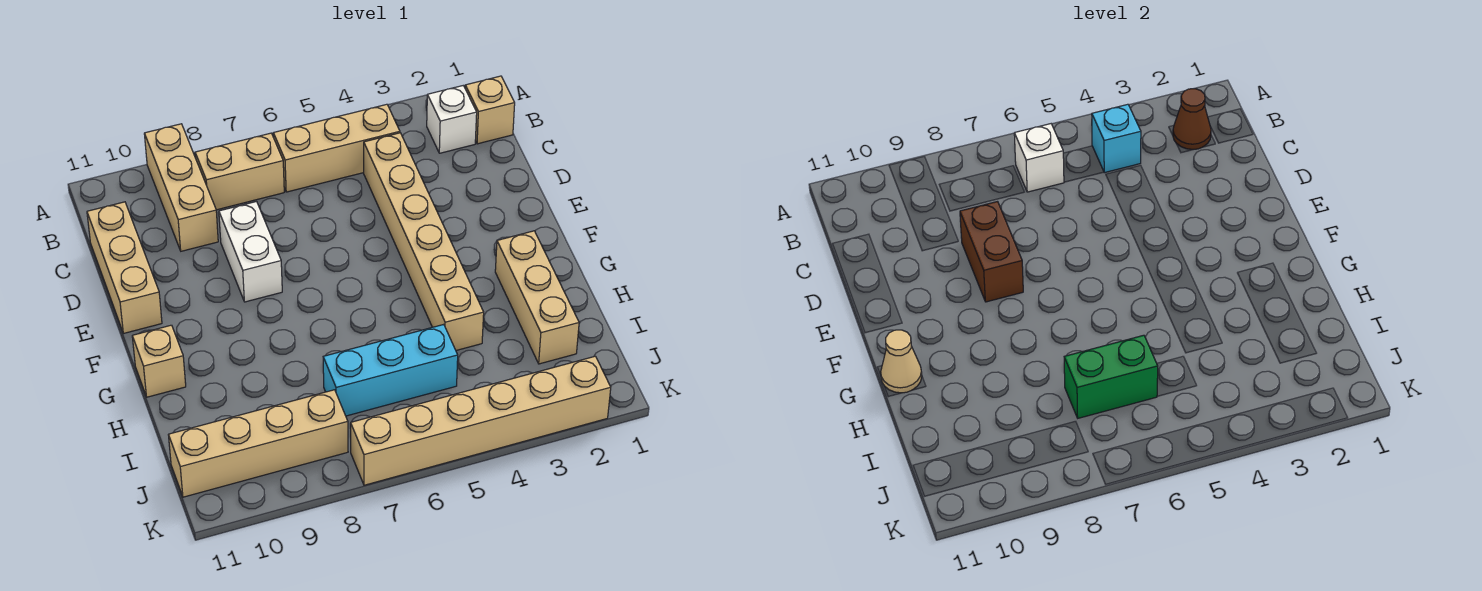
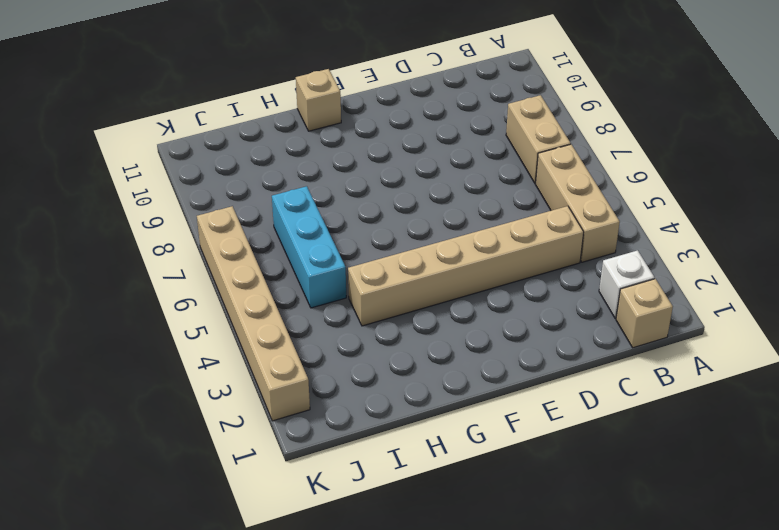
none -> tan brick A9:C9 level 1
none -> tan brick C11:E11 level 1
none -> white brick D8:E8 level 1

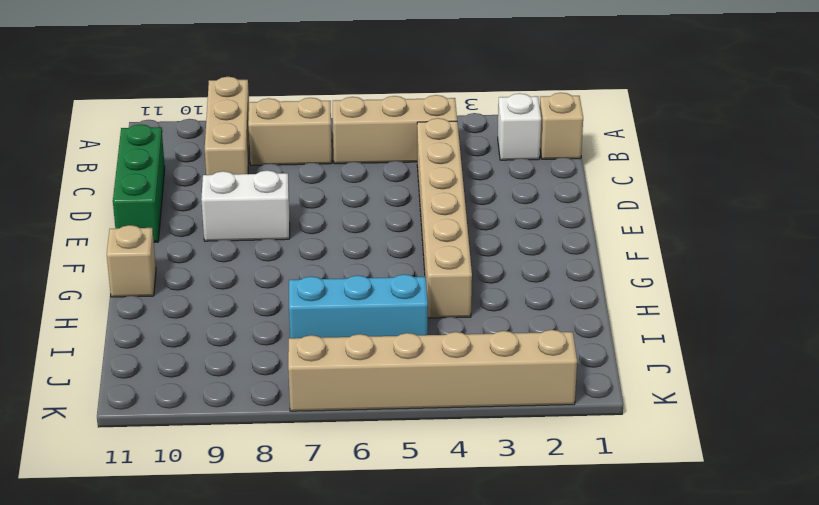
green brick C11:E11 level 1 -> tan brick C11:E11 level 1
white brick E8:E9 level 1 -> white brick D8:E8 level 1
none -> tan brick G2:I2 level 1
none -> tan brick J8:J11 level 1
none -> brown cone B2 level 2

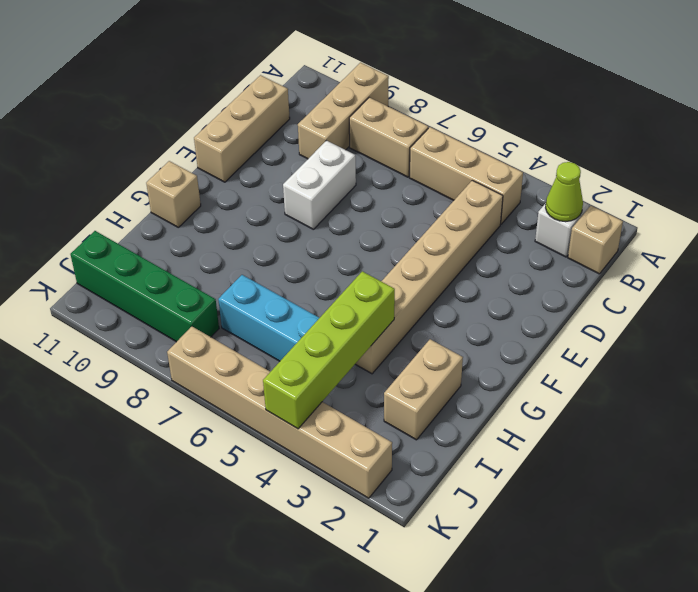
lime cone B2 level 2 -> brown cone B2 level 2
tan brick H2:I2 level 1 -> tan brick G2:I2 level 1
lime brick H4:K4 level 2 -> none
green brick J8:J11 level 1 -> tan brick J8:J11 level 1
none -> cyan brick B4 level 2
none -> white brick B6 level 2
none -> brown brick D8:E8 level 2

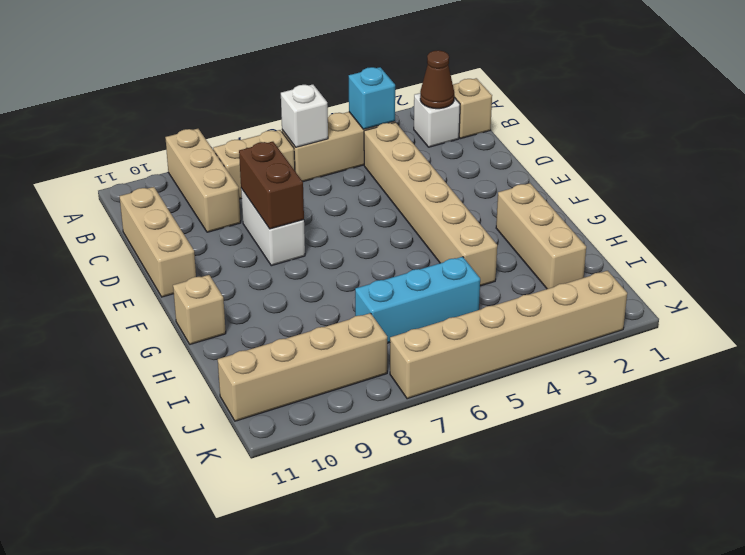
none -> tan cone G11 level 2
none -> green brick I6:I7 level 2

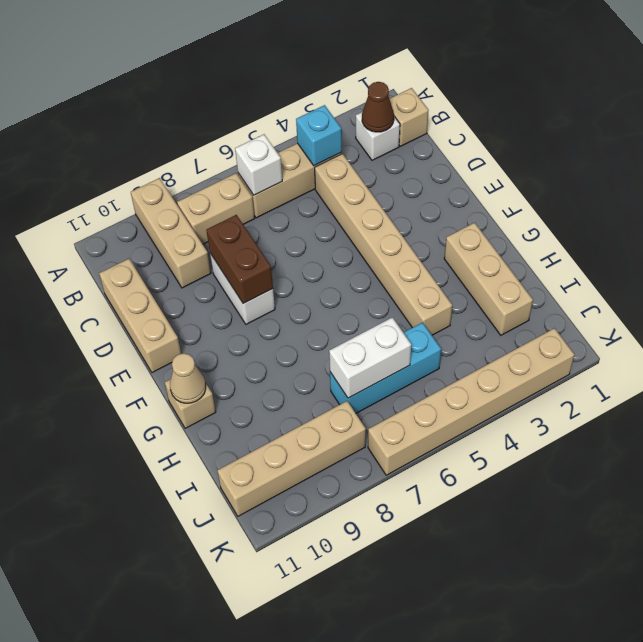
white brick I6:I7 level 2 -> green brick I6:I7 level 2

